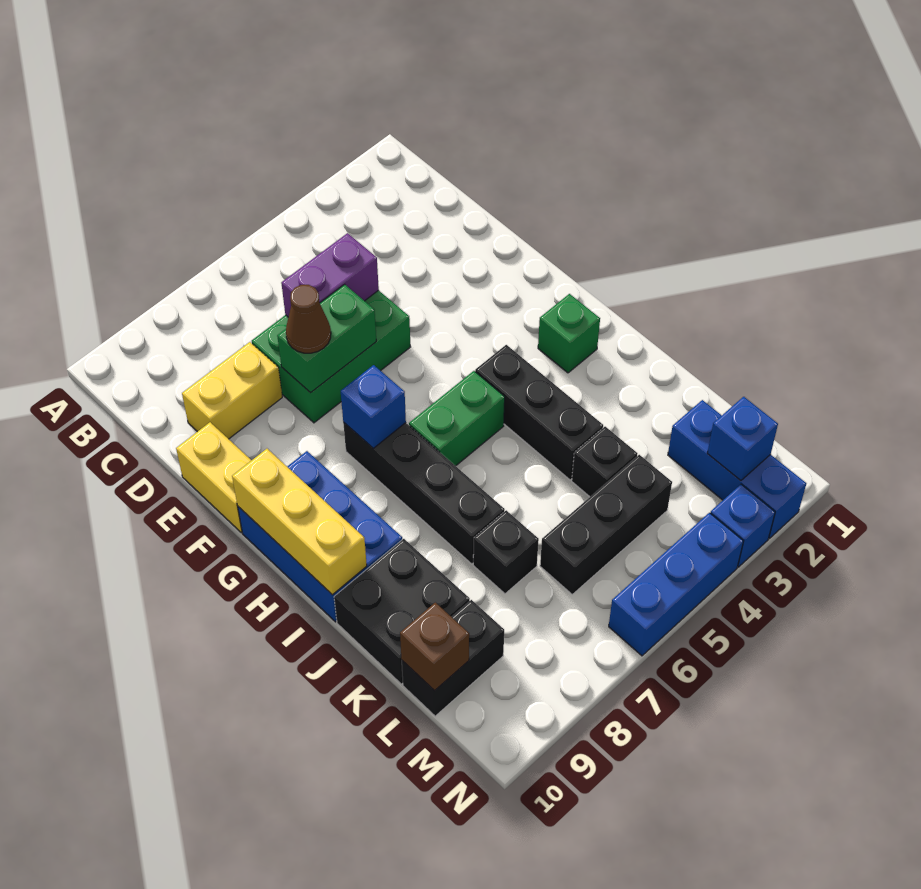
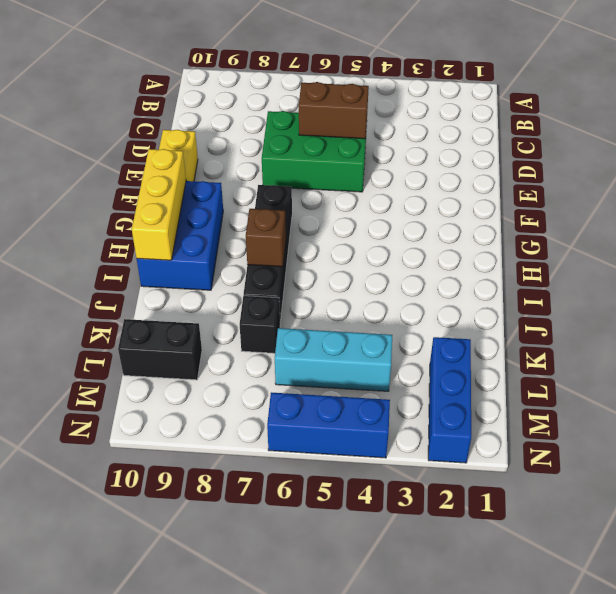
brown brick D5:D6 level 2 -> purple brick D5:D6 level 2
brown brick I7 level 2 -> brown brick L10 level 2
cyan brick L4:L6 level 1 -> black brick L4:L6 level 1
none -> yellow brick D8:D9 level 1
none -> green brick H2 level 1
none -> black brick H4:J4 level 1

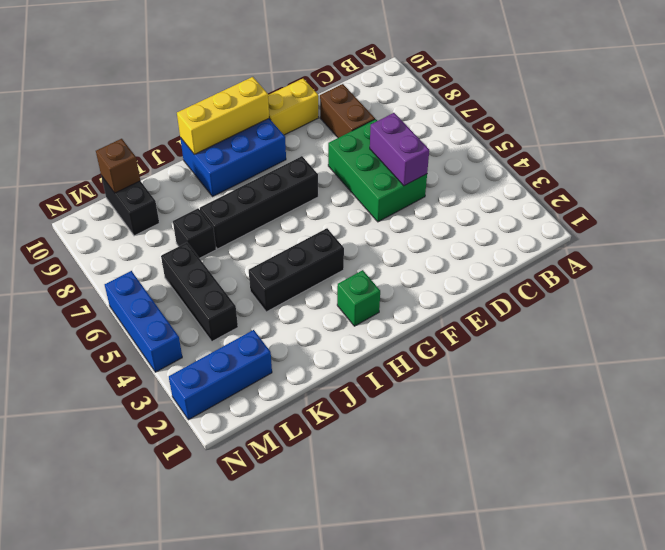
brown brick D8:D9 level 1 -> yellow brick D8:D9 level 1
none -> green brick H5:H6 level 1
none -> black brick J9:K10 level 1
none -> black brick K4 level 1

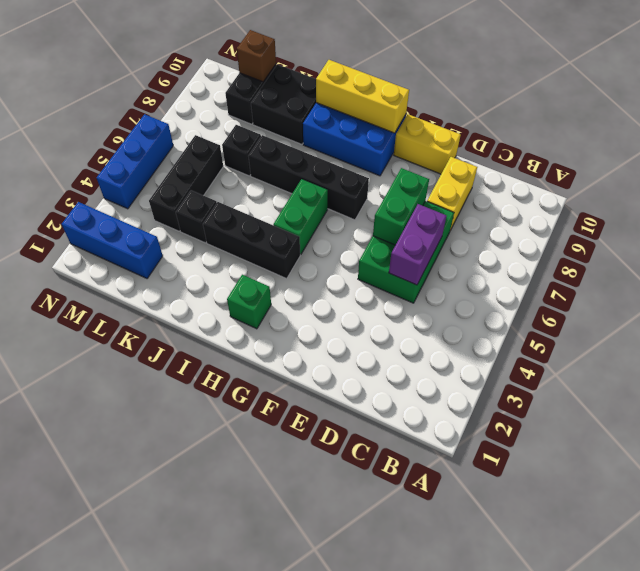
none -> blue brick N3 level 1
none -> blue brick G7 level 2
none -> blue brick M2 level 2

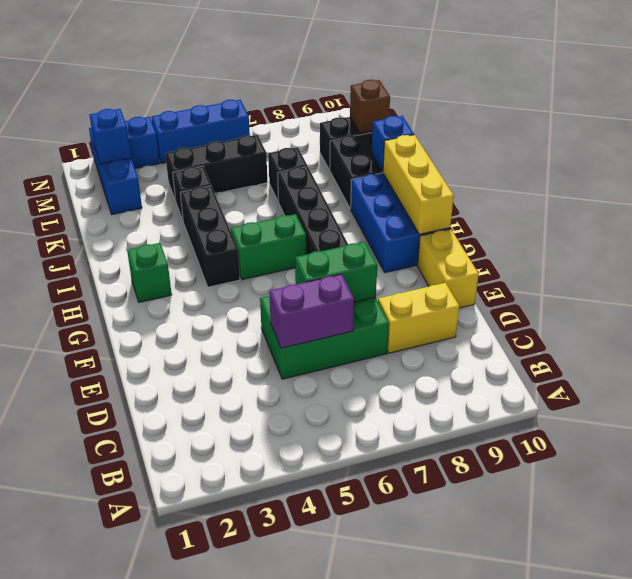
blue brick J10 level 2 -> blue brick G7 level 2
none -> brown cone E7 level 3

